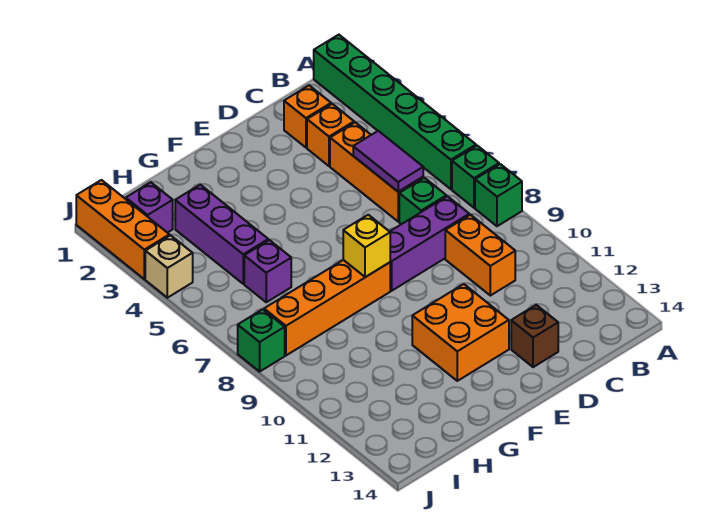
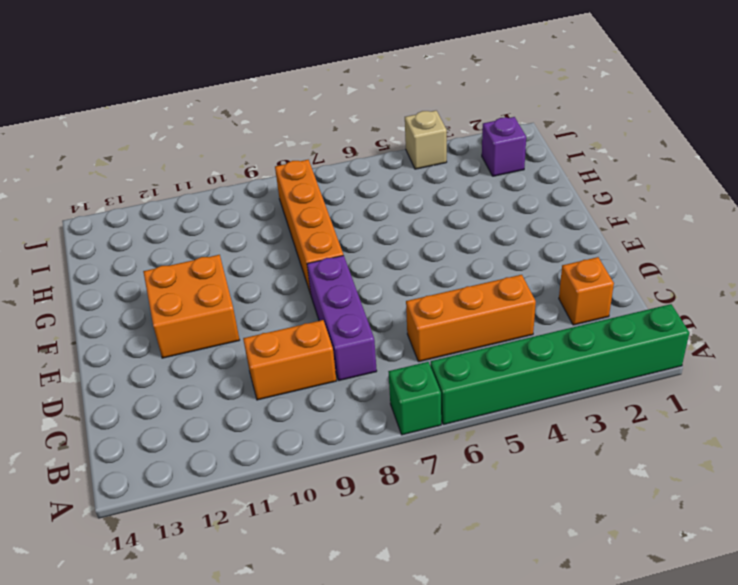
none -> green brick A8 level 1
none -> orange brick C3 level 1
none -> green brick C7 level 1

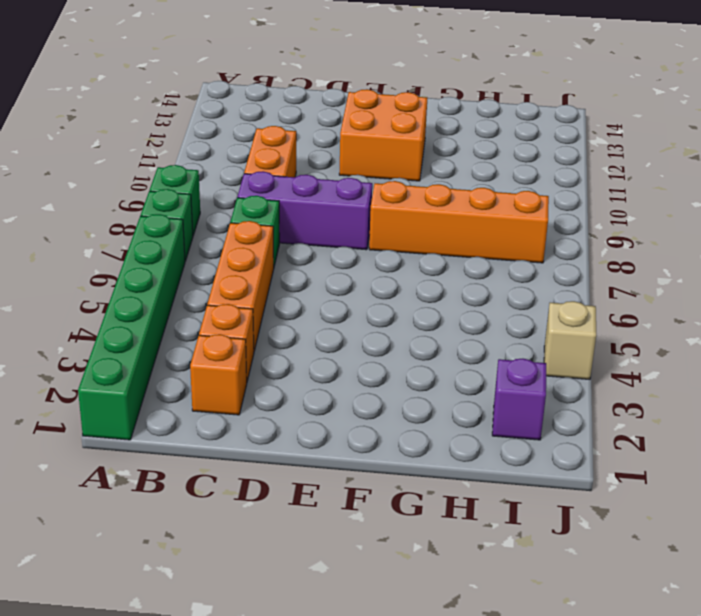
none -> brown brick D13 level 1
none -> purple brick H3:H5 level 1
none -> purple brick H6 level 1

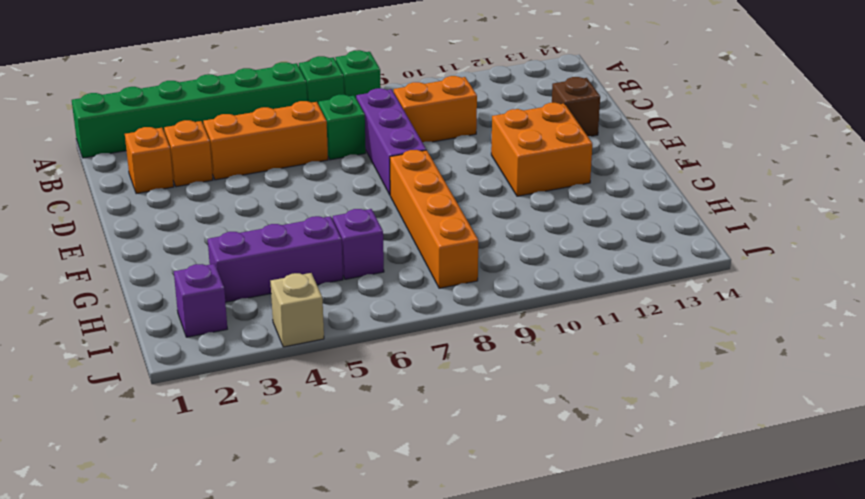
none -> orange brick J1:J3 level 1
none -> green brick J8 level 1
none -> purple tile C5:C6 level 2

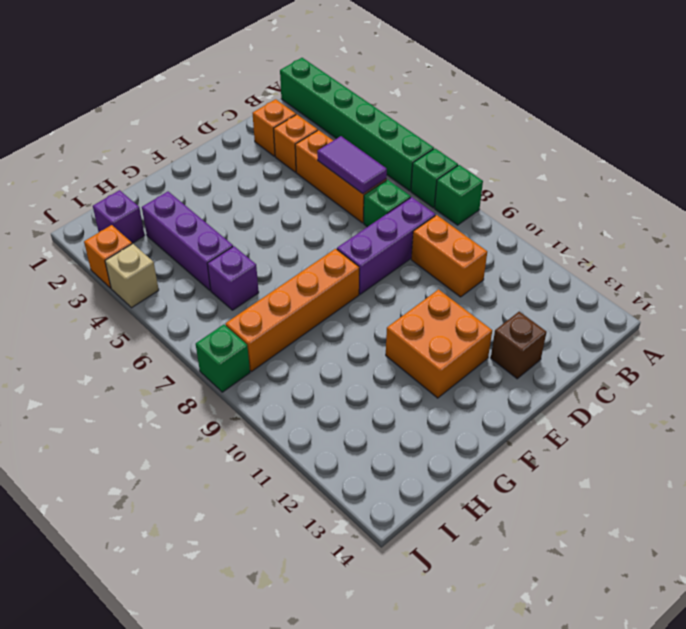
orange brick J3 level 1 -> orange brick J1:J3 level 1
none -> yellow brick F8 level 2

